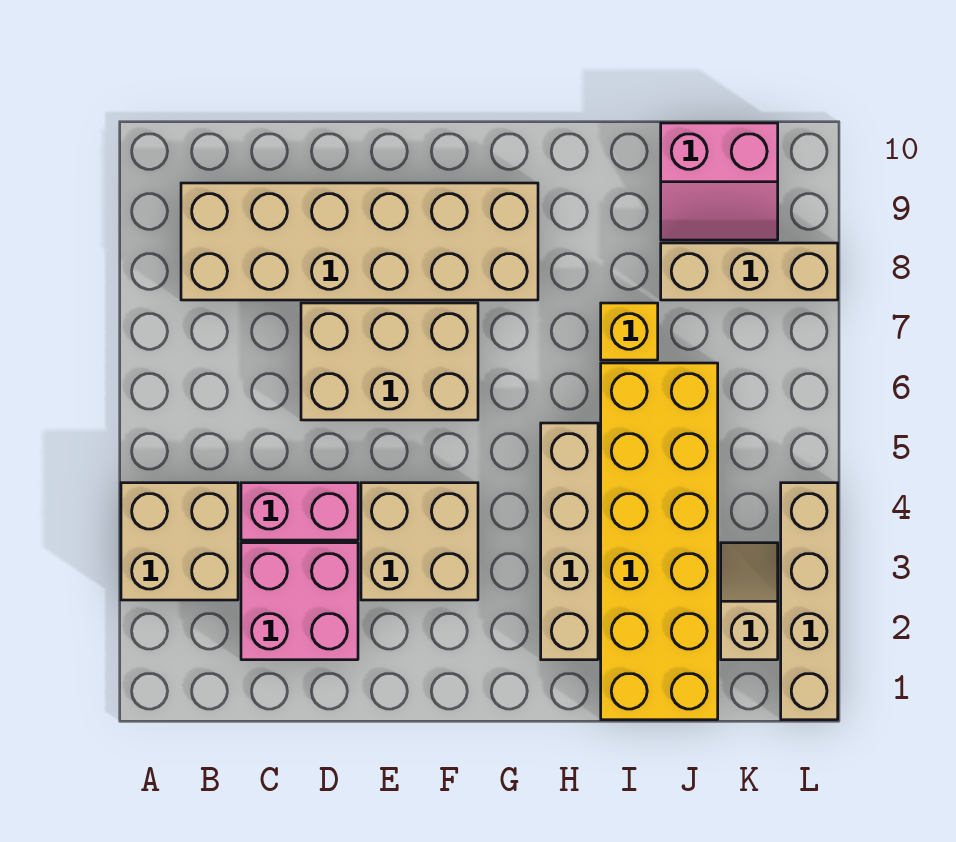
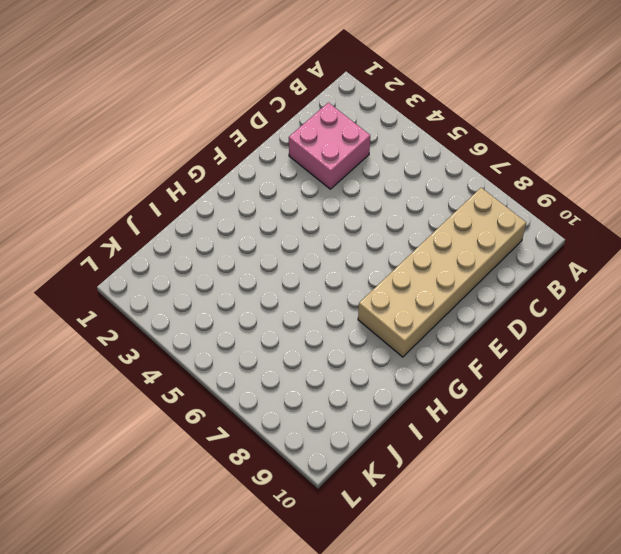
none -> tan brick A3:B4 level 1
none -> pink brick C4:D4 level 1
none -> tan brick D6:F7 level 1

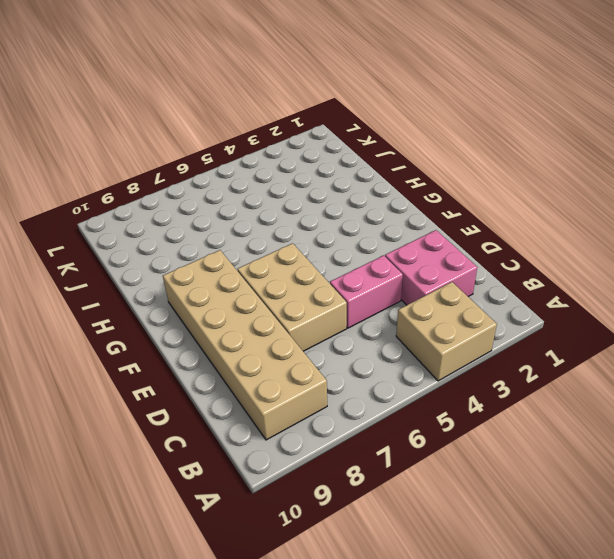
pink brick D4:D5 level 1 -> pink brick C4:D4 level 1
none -> tan brick E3:F4 level 1
none -> tan brick H2:H5 level 1
none -> yellow brick I1:J6 level 1

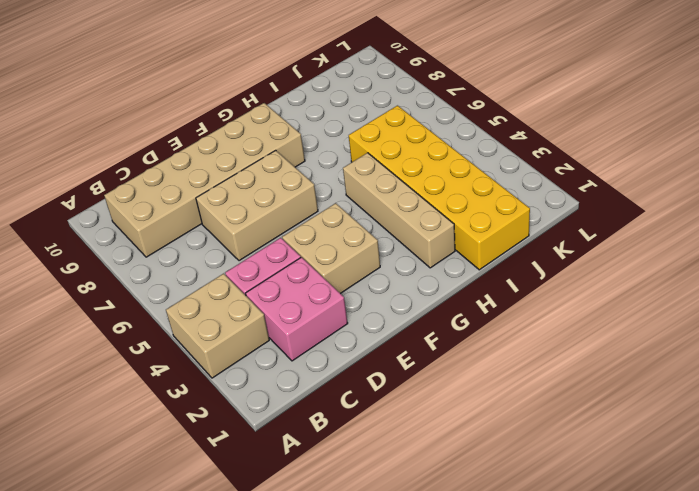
none -> yellow brick I7 level 1
none -> tan brick J8:L8 level 1
none -> pink slope J9:K10 level 1 top 10

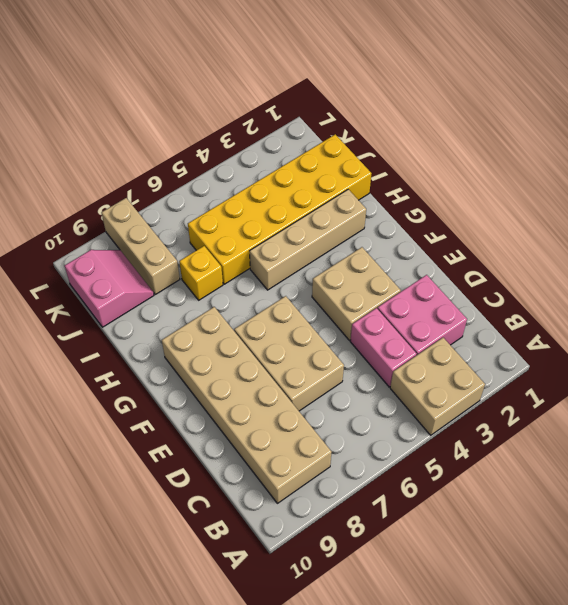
none -> tan slope K2:K3 level 1 top 2
none -> tan brick L1:L4 level 1

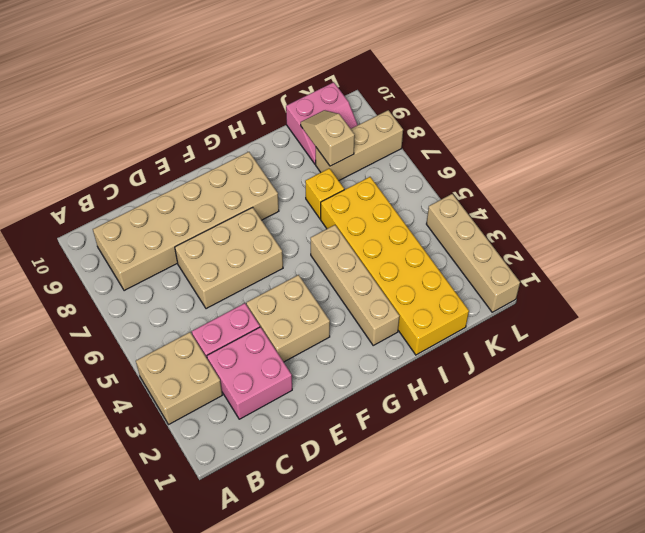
tan slope J8:J9 level 2 top 8 -> tan slope K2:K3 level 1 top 2

